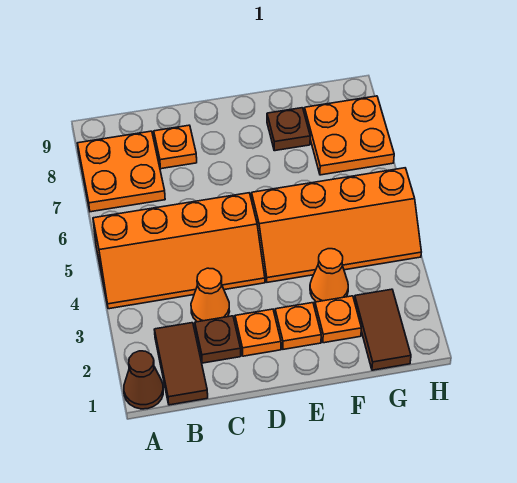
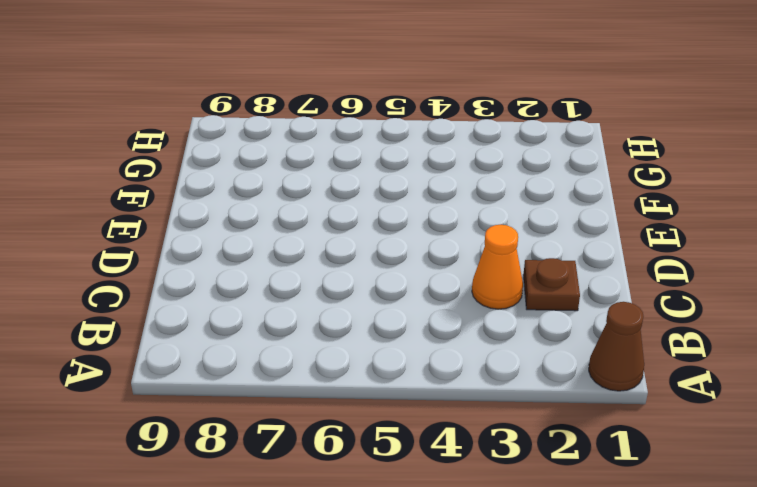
none -> orange slope A4:D5 level 1 top 5
none -> orange plate A7:B8 level 1
none -> brown tile B1:B2 level 1

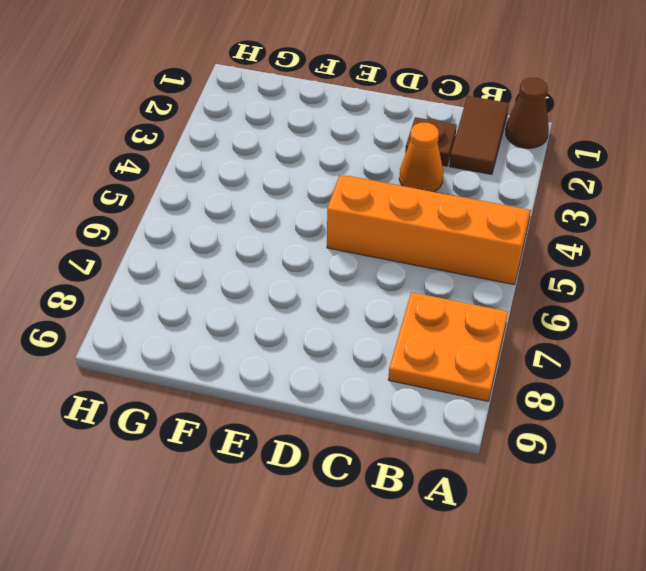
none -> orange plate C8 level 1
none -> orange plate D2 level 1
none -> orange plate E2 level 1

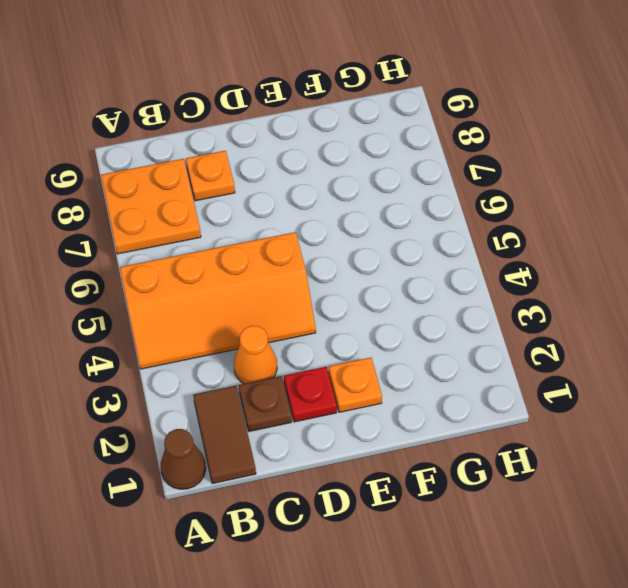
red plate D2 level 1 -> orange plate D2 level 1
none -> orange slope E4:H5 level 1 top 5
none -> orange plate F2 level 1
none -> orange cone F3 level 1

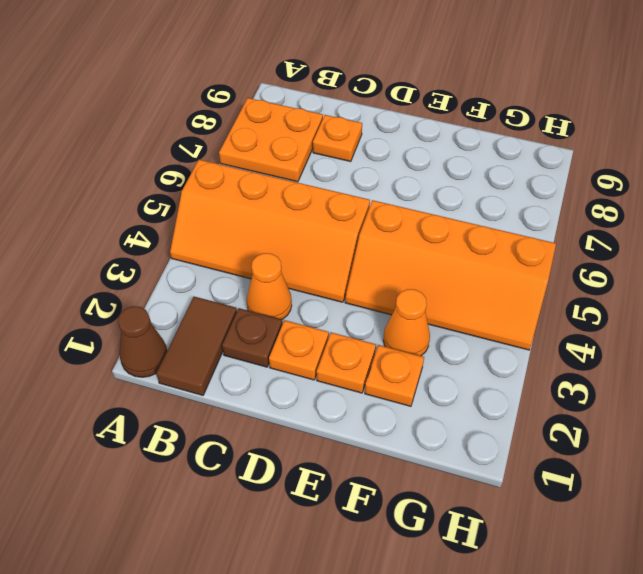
none -> brown plate F8 level 1
none -> brown tile G1:G2 level 1
none -> orange plate G7:H8 level 1

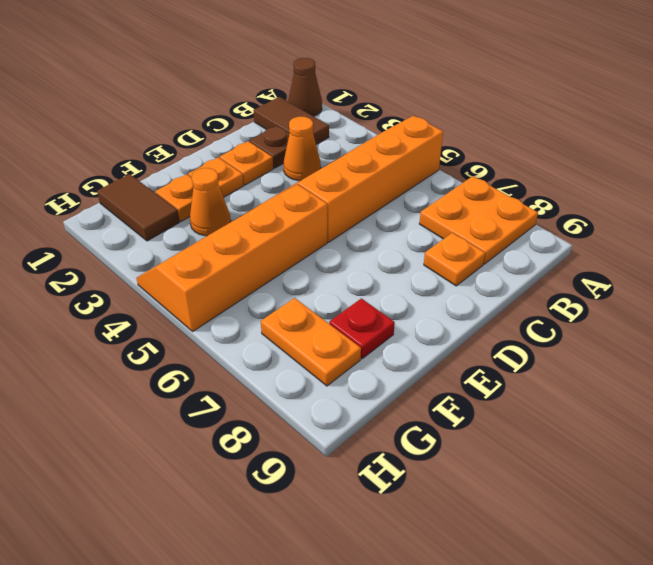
red plate F8 level 1 -> brown plate F8 level 1
orange plate G7:G8 level 1 -> orange plate G7:H8 level 1

